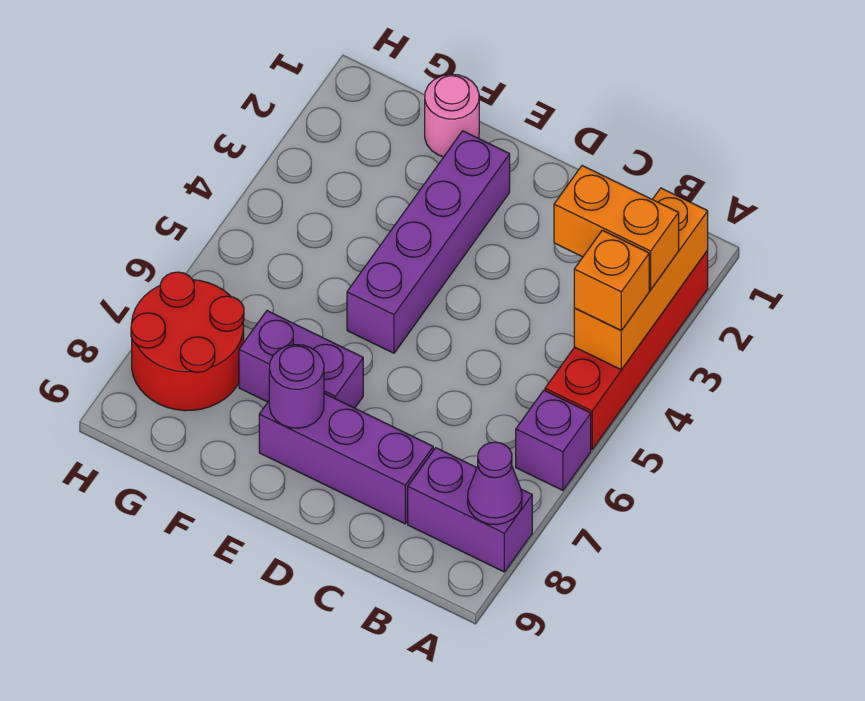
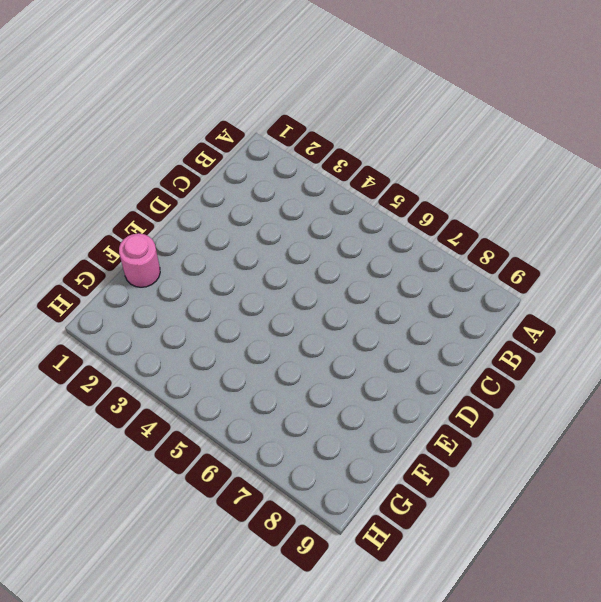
none -> red brick A2:A5 level 1
none -> purple brick A6 level 1
none -> purple brick A8:B8 level 1

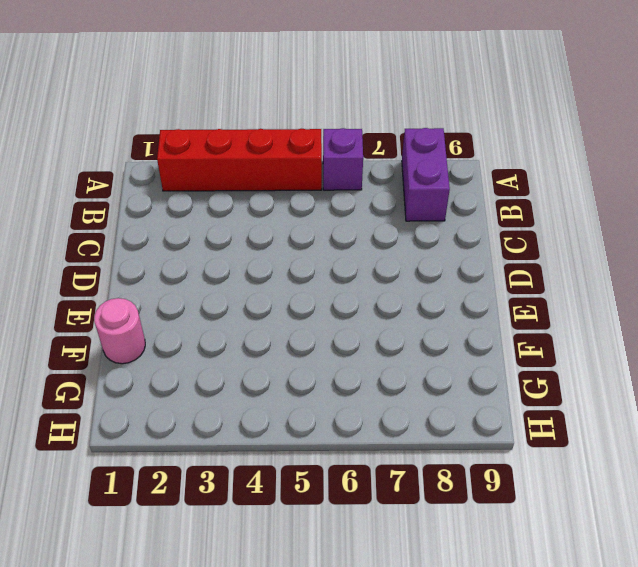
none -> purple brick C8:E8 level 1
none -> purple brick E2:E5 level 1
none -> purple brick E7:F7 level 1

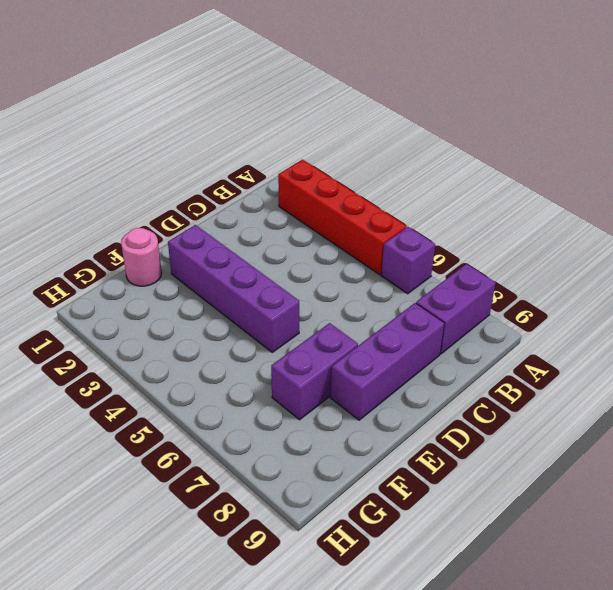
none -> red round brick G7:H8 level 1
none -> orange brick A2:A4 level 2
none -> purple cone A8 level 2

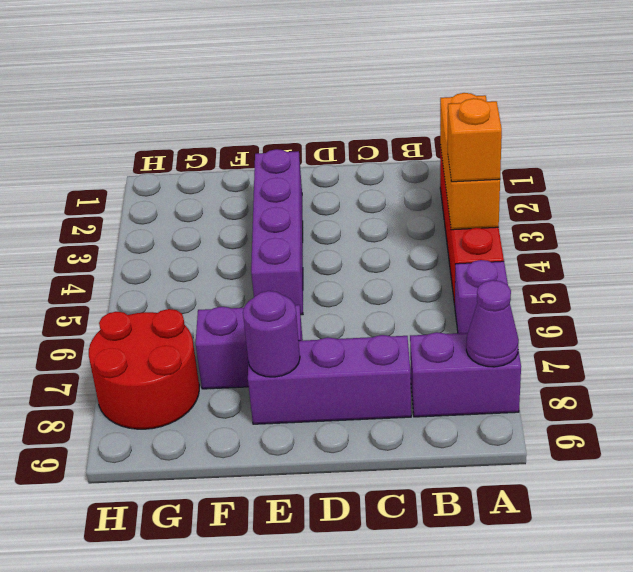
none -> pink round brick F1 level 1
none -> orange brick A3:B3 level 3

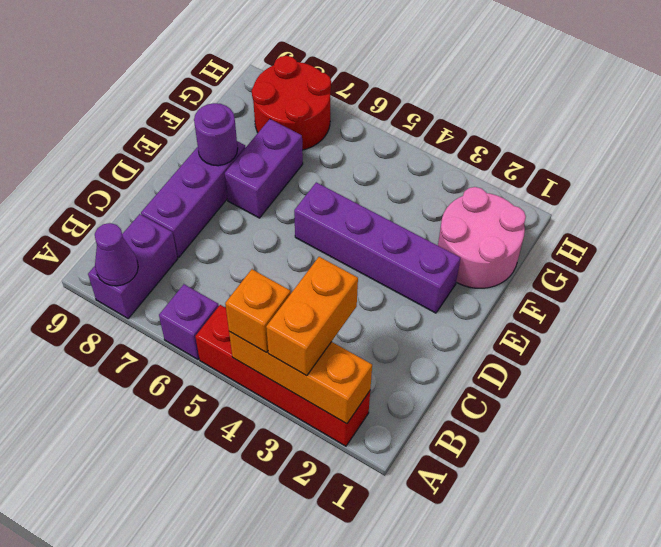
pink round brick F1:G2 level 1 -> pink round brick F1 level 1

